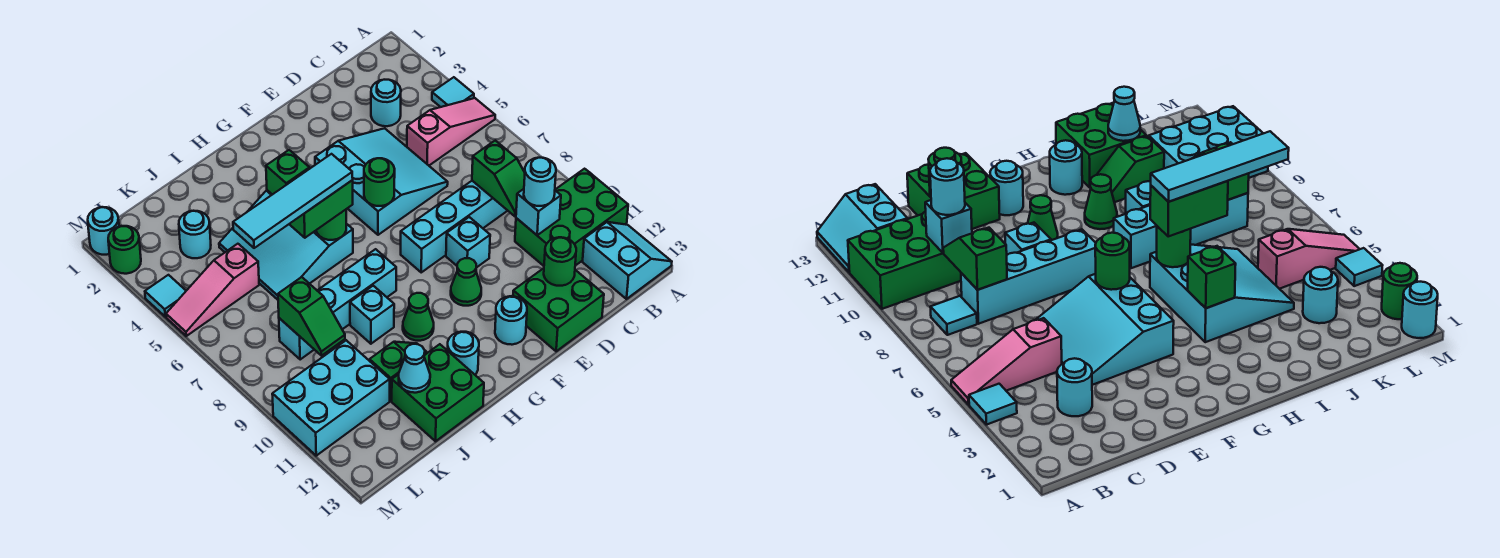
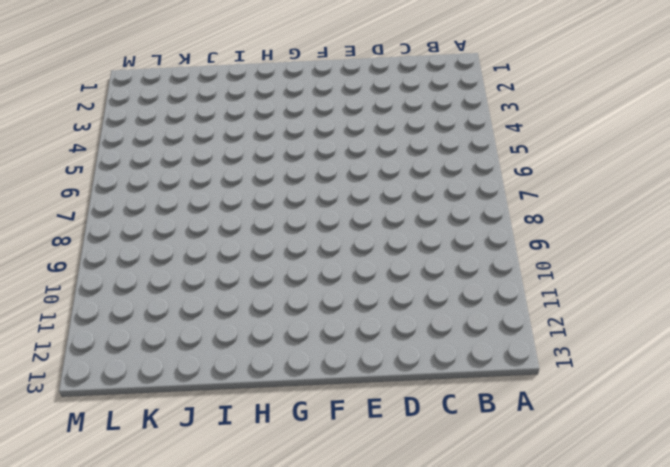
none -> cyan tile A4 level 1
none -> pink slope A5:C5 level 1 top C
none -> green brick A10:C11 level 1
none -> cyan slope A12:B13 level 1 top B

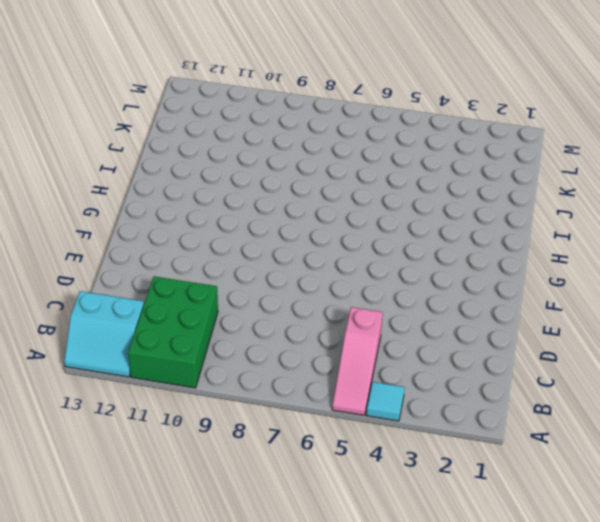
none -> cyan tile B8 level 1
none -> cyan round brick C3 level 1
none -> cyan brick C8:F8 level 1
none -> cyan slope D4:F6 level 1 top F

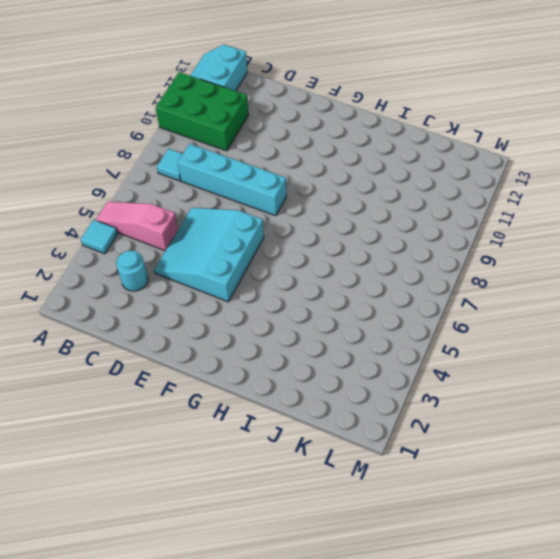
none -> green brick D12:E13 level 1
none -> cyan brick E9 level 1
none -> green cone F10 level 1
none -> cyan round brick F12 level 1

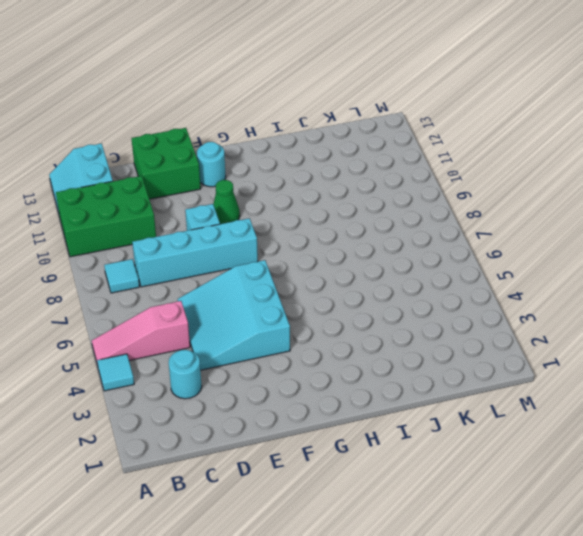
none -> cyan slope H4:J6 level 1 top H
none -> cyan brick H8:K8 level 1
none -> green cone H10 level 1
none -> cyan round brick H12 level 1

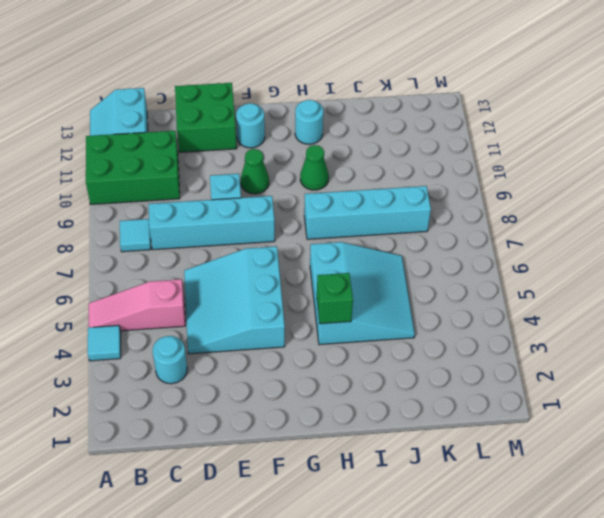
none -> cyan brick I9 level 1
none -> green slope I11:J11 level 1 top J
none -> green brick I12:J13 level 1
none -> cyan round brick K3 level 1

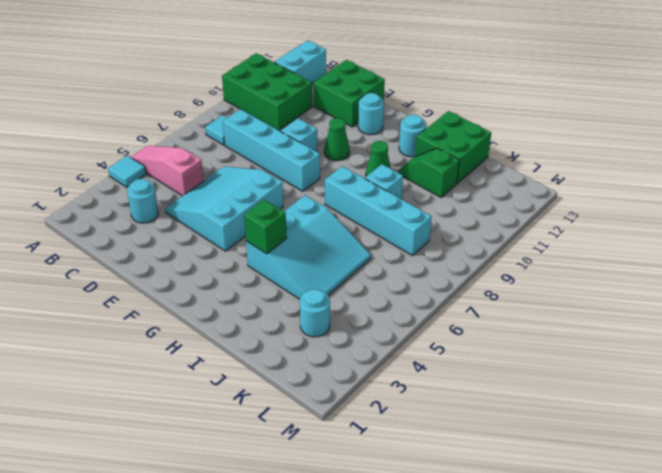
none -> pink slope K5:M5 level 1 top K
none -> cyan brick K10:M11 level 1
none -> cyan round brick M1 level 1
none -> green round brick M2 level 1

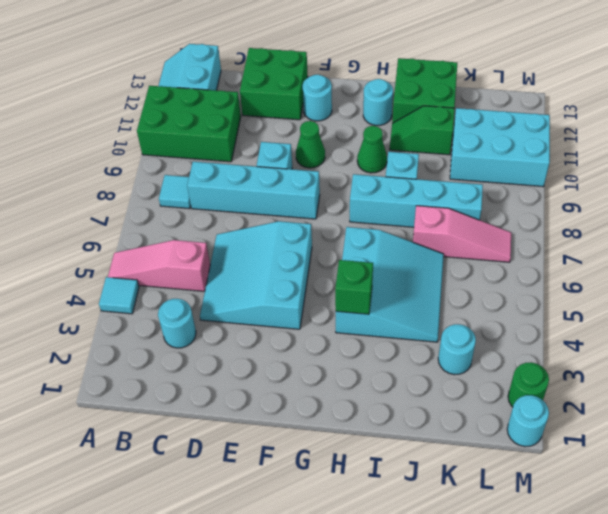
pink slope J7:L7 level 1 top J -> pink slope K5:M5 level 1 top K
none -> cyan tile M4 level 1
none -> green slope C8:C9 level 2 top 8
none -> cyan brick C10 level 2
none -> green round brick D12 level 2

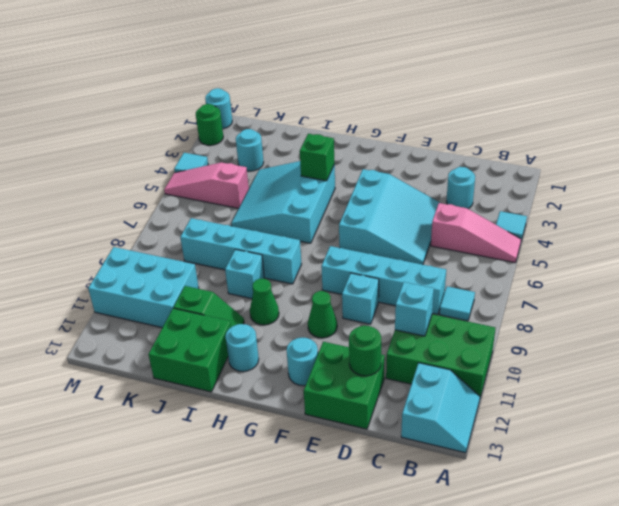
none -> green slope C8:C9 level 2 top 8
none -> green round brick F6 level 2
none -> green round brick H6 level 2
none -> cyan cone J12 level 2

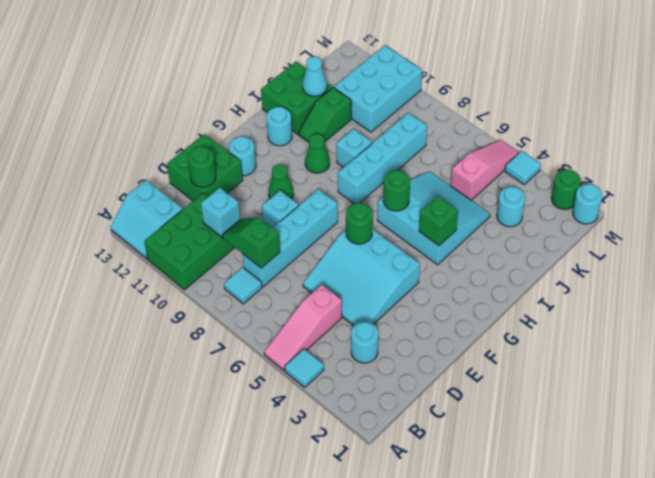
none -> green slope K8:K9 level 2 top 8
none -> cyan round brick C10 level 3
none -> green brick H6:I6 level 3
none -> cyan tile H6:K6 level 4

